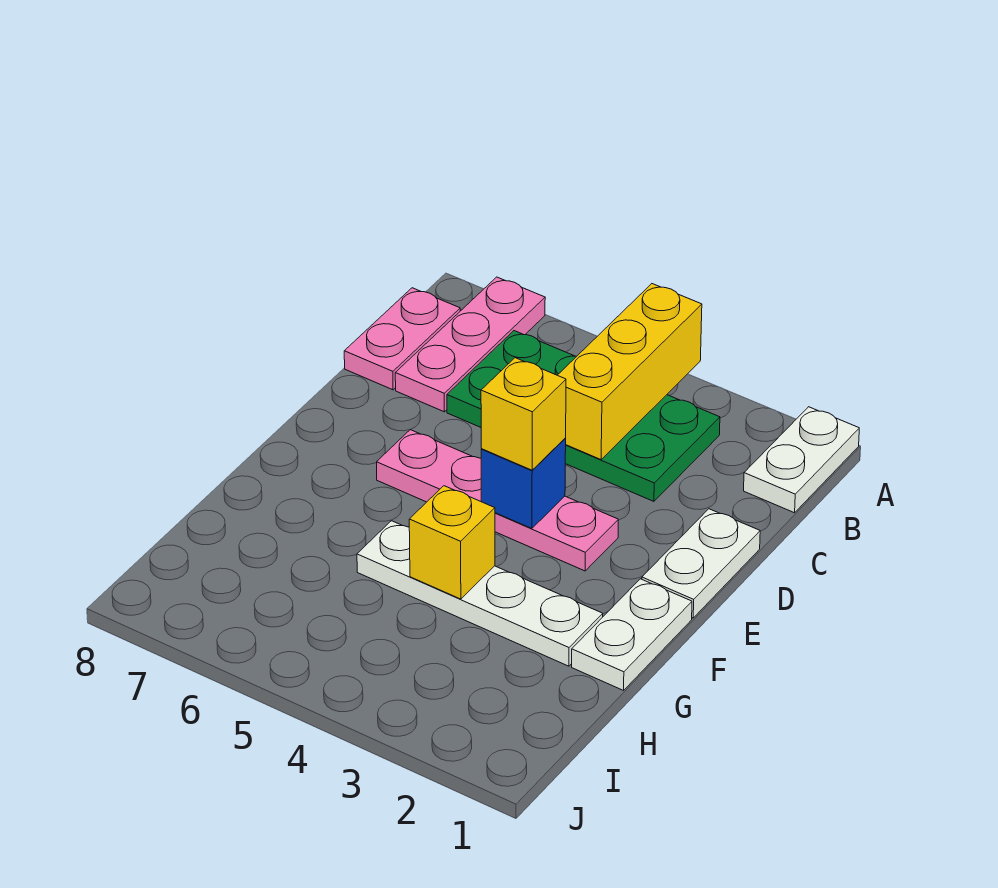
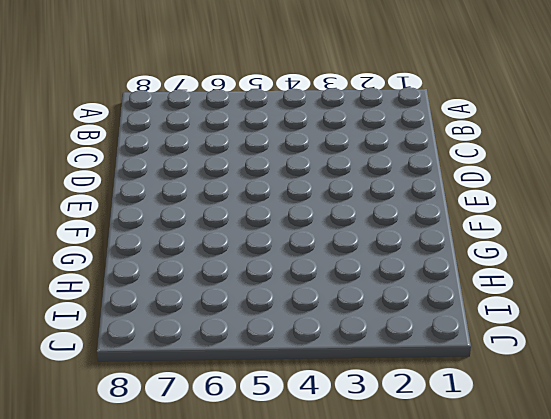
none -> white plate A1:B1 level 1
none -> pink plate A7:C7 level 1
none -> green plate B3:C6 level 1

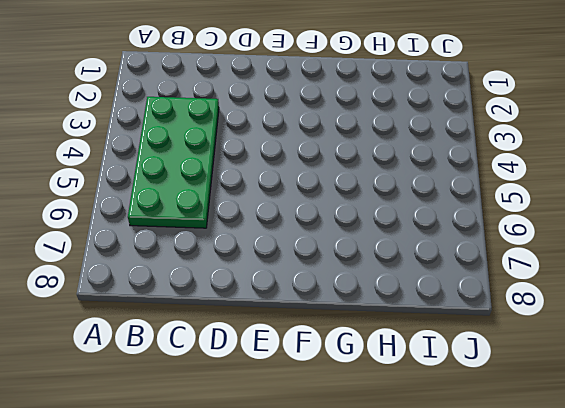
none -> white plate A1:B1 level 1
none -> pink plate A7:C7 level 1
none -> pink plate B8:C8 level 1

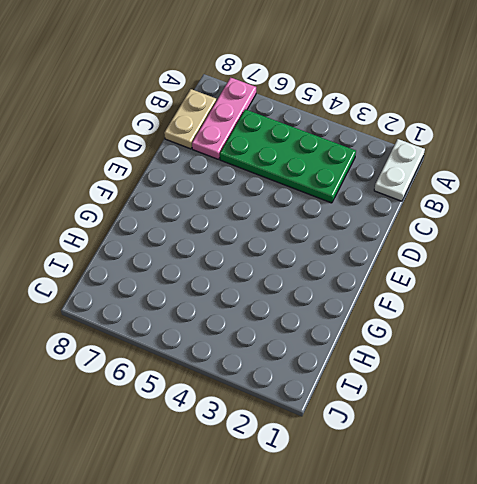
tan plate B8:C8 level 1 -> pink plate B8:C8 level 1
none -> white plate D1:E1 level 1
none -> pink plate E3:E6 level 1
none -> white plate F1:G1 level 1

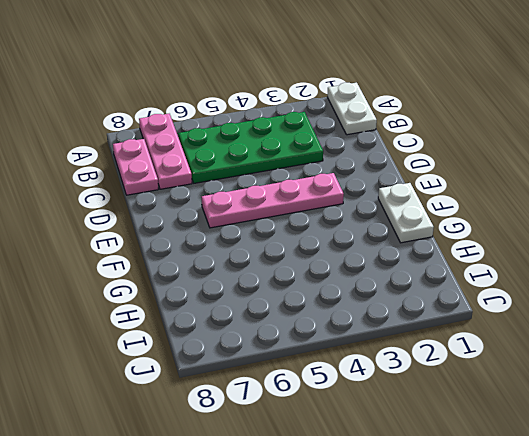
none -> white plate D1:E1 level 1
none -> white plate G2:G5 level 1
none -> yellow brick A4:C4 level 2

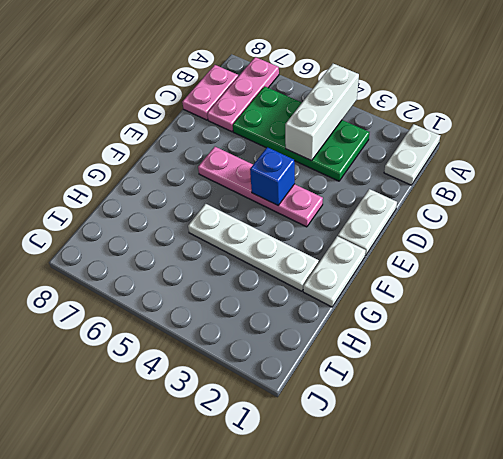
white brick A4:C4 level 2 -> yellow brick A4:C4 level 2
none -> yellow brick G4 level 2
none -> yellow brick E4 level 3

